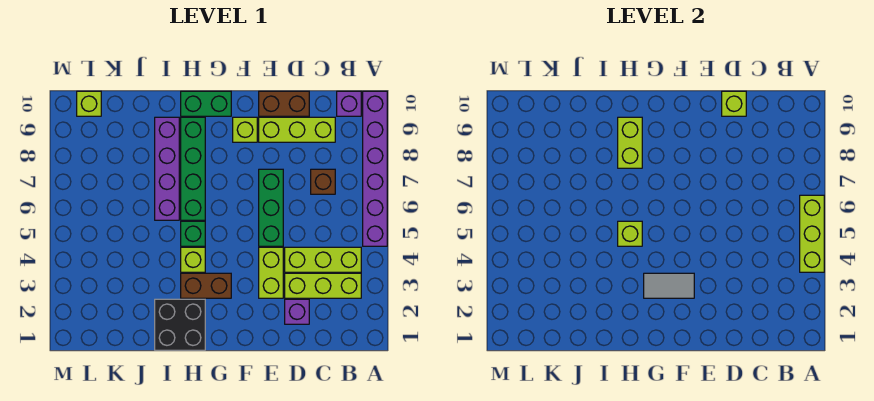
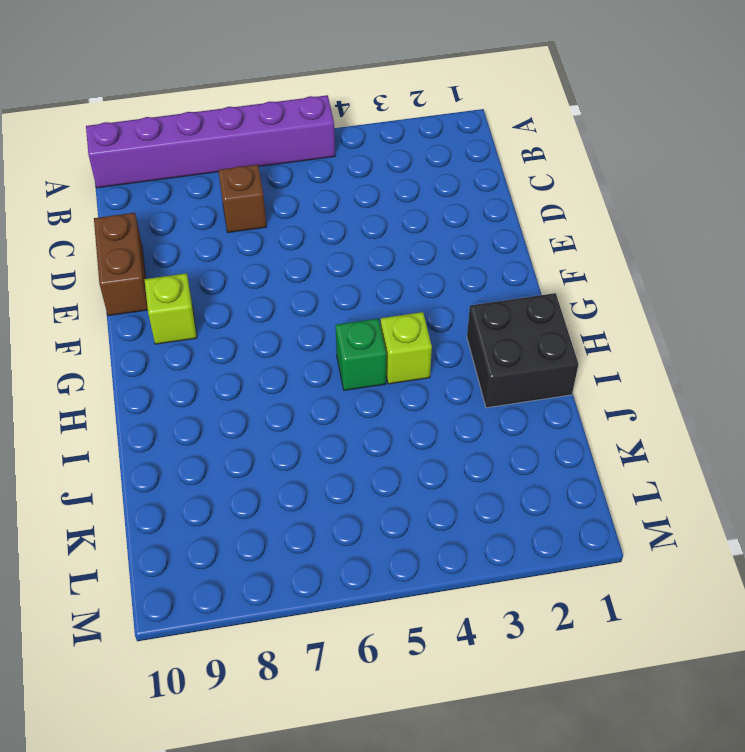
none -> lime brick B3:D3 level 1
none -> lime brick B4:D4 level 1
none -> purple brick B10 level 1

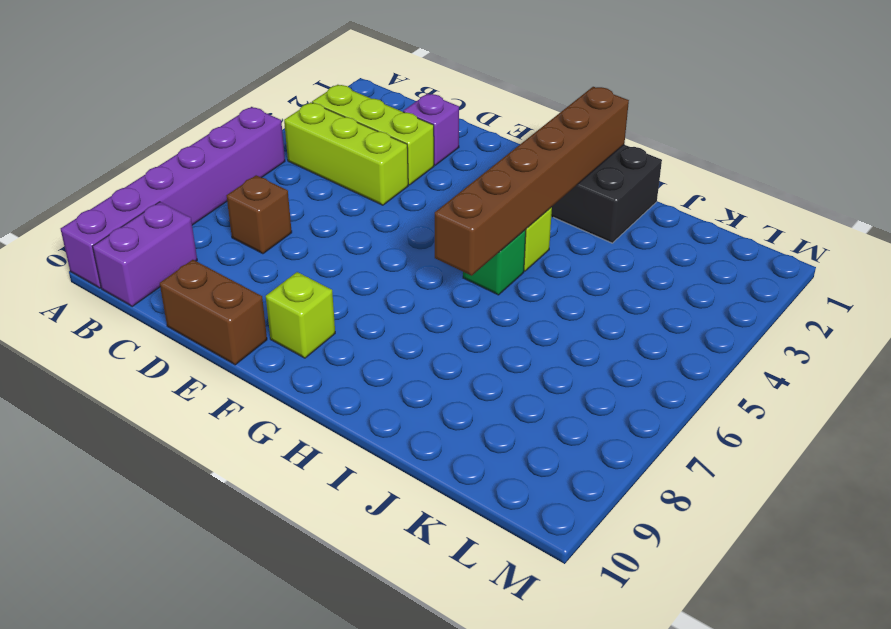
purple brick B9:B10 level 1 -> purple brick B10 level 1
brown brick H1:H6 level 2 -> lime brick H5 level 2
none -> lime brick C9:E9 level 1
none -> lime brick E3:E4 level 1
none -> green brick E5:E7 level 1

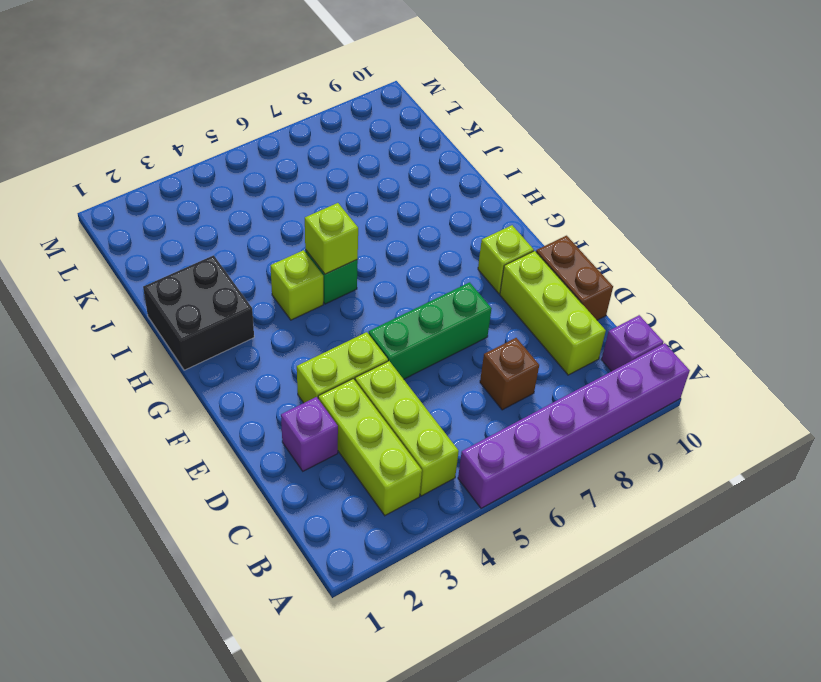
none -> brown brick G3:H3 level 1
none -> green brick G10:H10 level 1
none -> green brick H6:H9 level 1

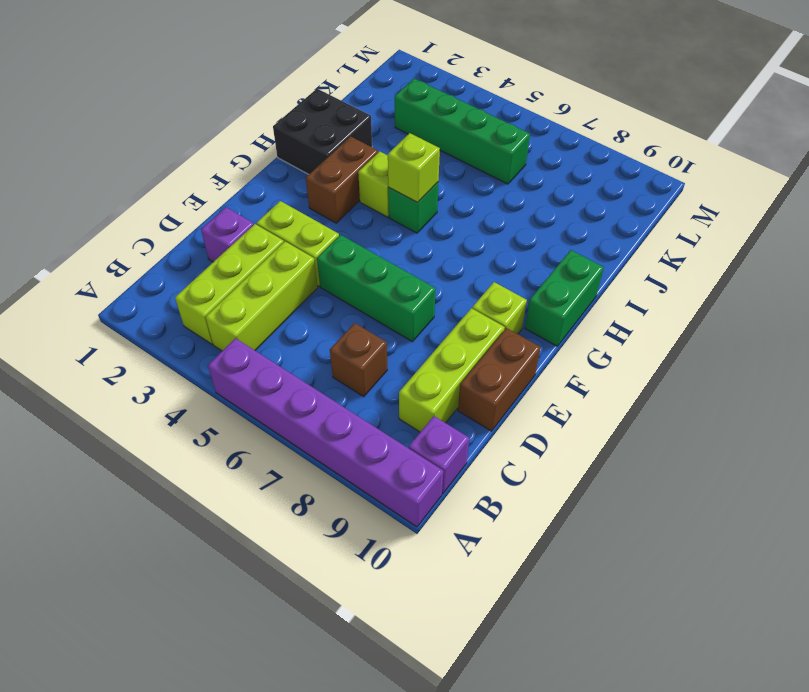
green brick K3:K6 level 1 -> green brick H6:H9 level 1
none -> purple brick I6:I9 level 1
none -> lime brick L10 level 1
none -> lime brick A4:A6 level 2

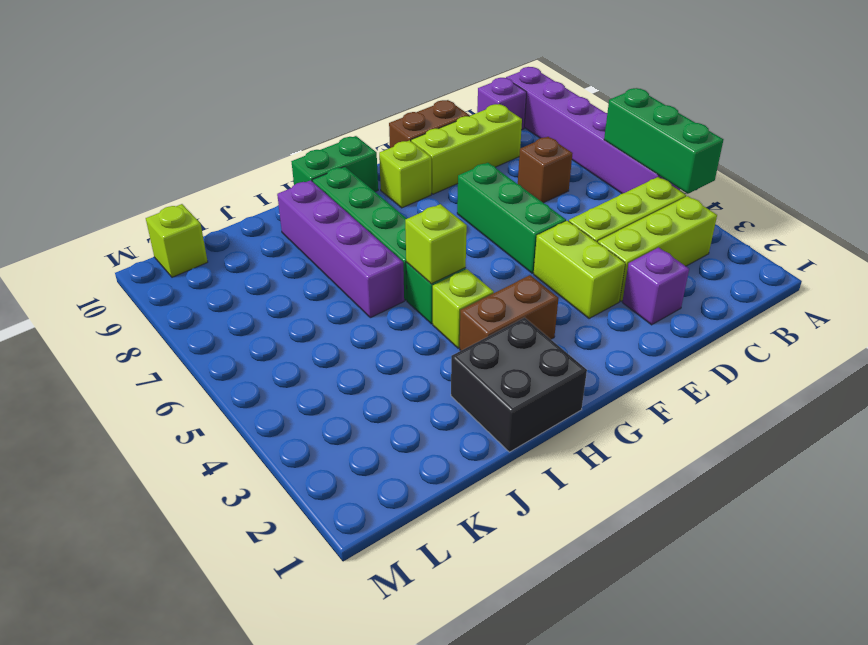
green brick A4:A6 level 2 -> lime brick A4:A6 level 2
none -> lime brick D10 level 2
none -> grey tile F3:G3 level 2
none -> lime brick H8:H9 level 2

